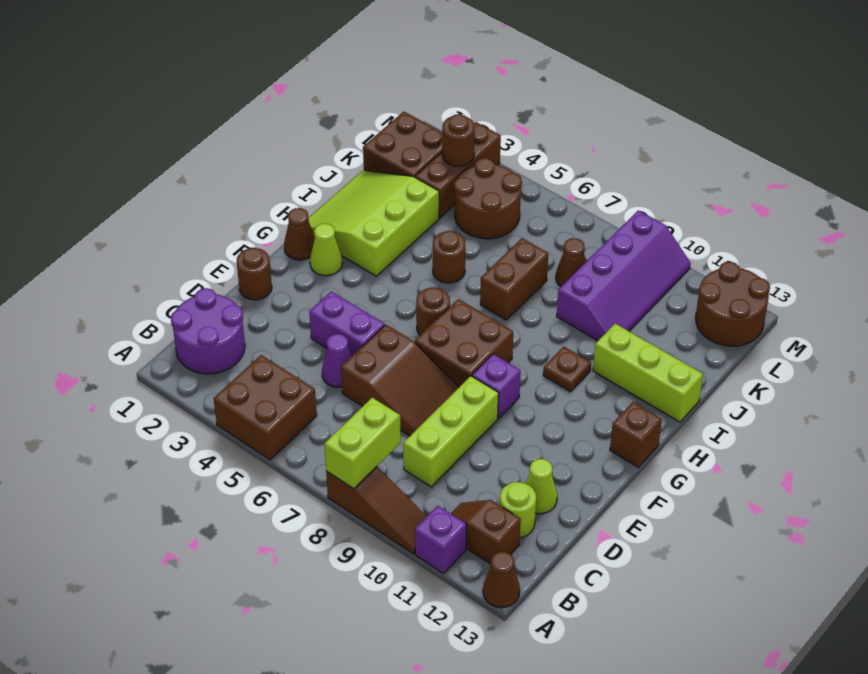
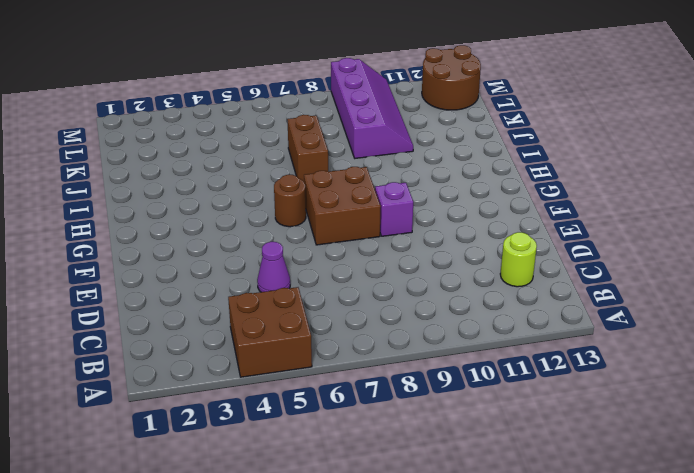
none -> brown slope A8:A10 level 1 top 8
none -> purple brick A11 level 1
none -> brown cone A13 level 1
none -> purple round brick B1:C2 level 1

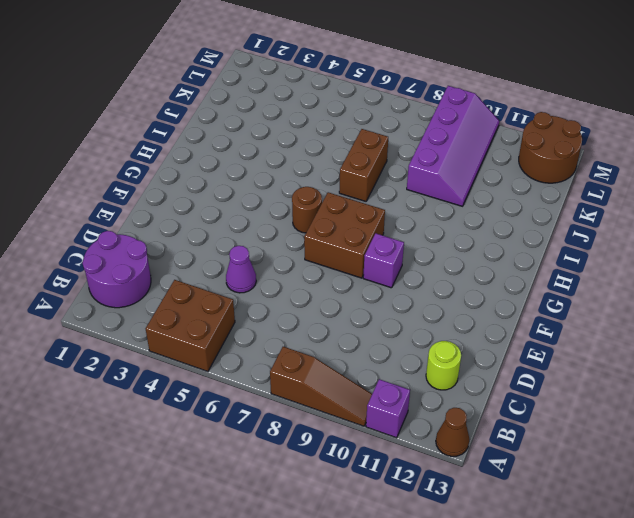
none -> brown slope B11:B12 level 1 top 12
none -> lime brick C9:E9 level 1
none -> brown slope D6:E8 level 1 top 6
none -> lime cone D12 level 1

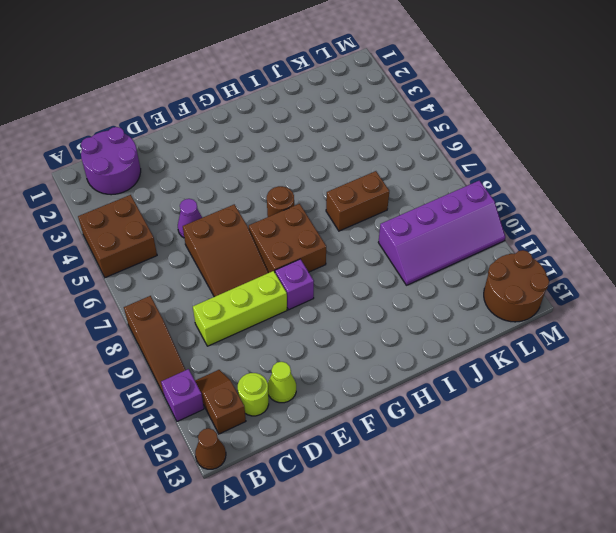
none -> brown round brick E1 level 1
none -> purple brick E4:E5 level 1
none -> brown cone G1 level 1
none -> lime cone G2 level 1

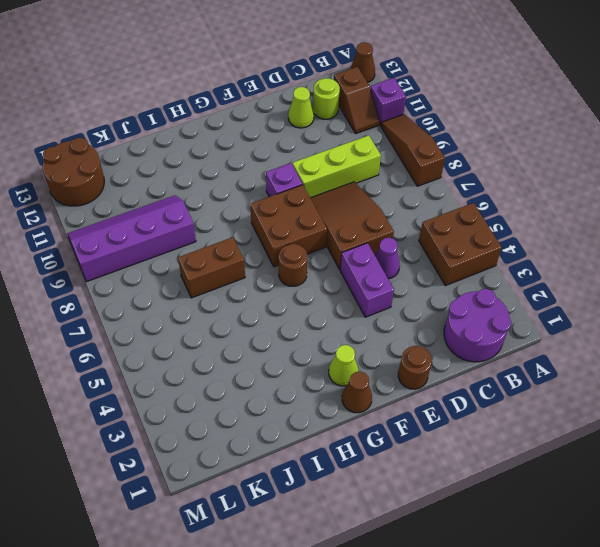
none -> brown brick G13 level 1
none -> lime slope H1:J3 level 1 top 3
none -> brown plate H10 level 1
none -> brown round brick I5 level 1

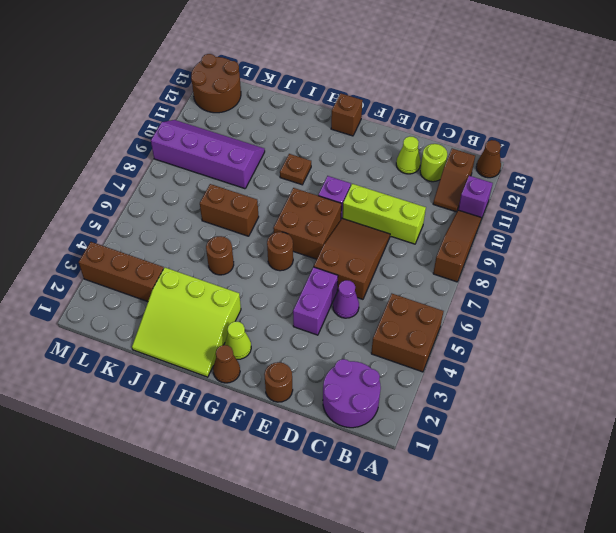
none -> lime brick I11:I13 level 1
none -> brown brick K1:L2 level 1
none -> brown round brick K4:L5 level 1
none -> brown cone K8 level 1

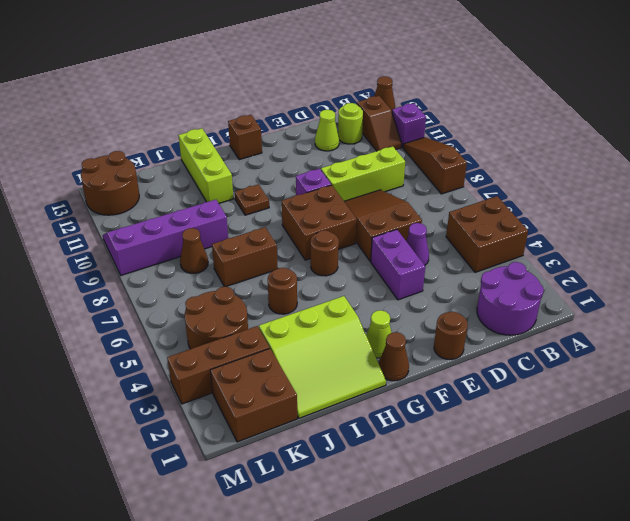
none -> lime brick A8:B8 level 2
none -> brown round brick L3 level 2

